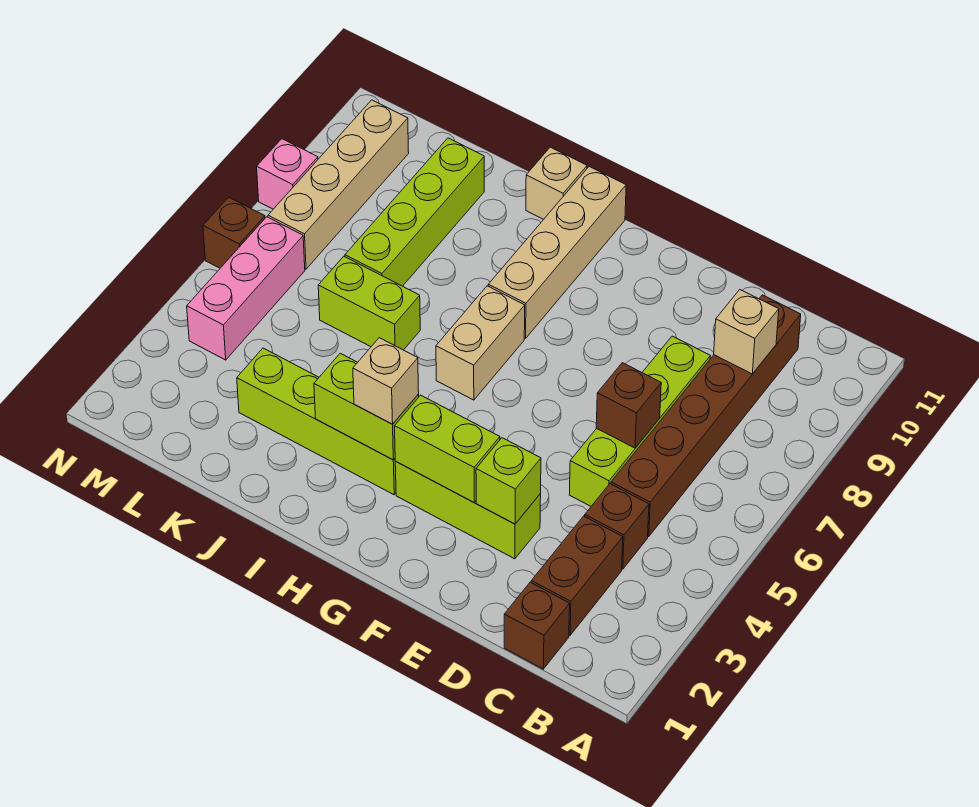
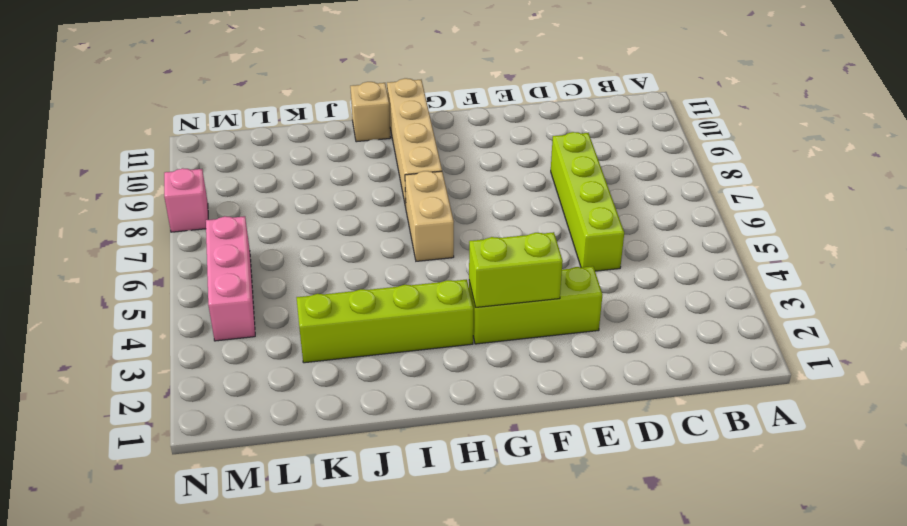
none -> brown brick C1 level 1
none -> brown brick C2:C3 level 1
none -> brown brick C4 level 1

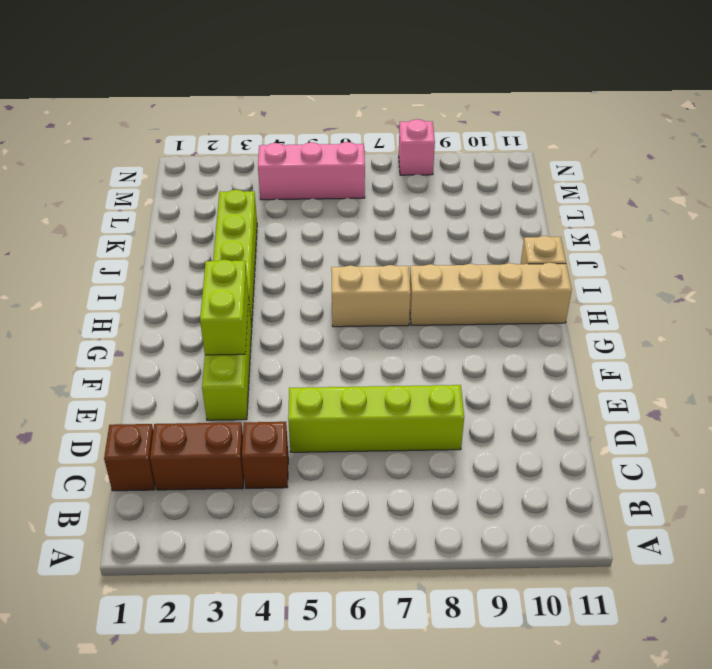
none -> brown brick C5:C10 level 1
none -> lime brick J6:K6 level 1
none -> lime brick K7:K10 level 1

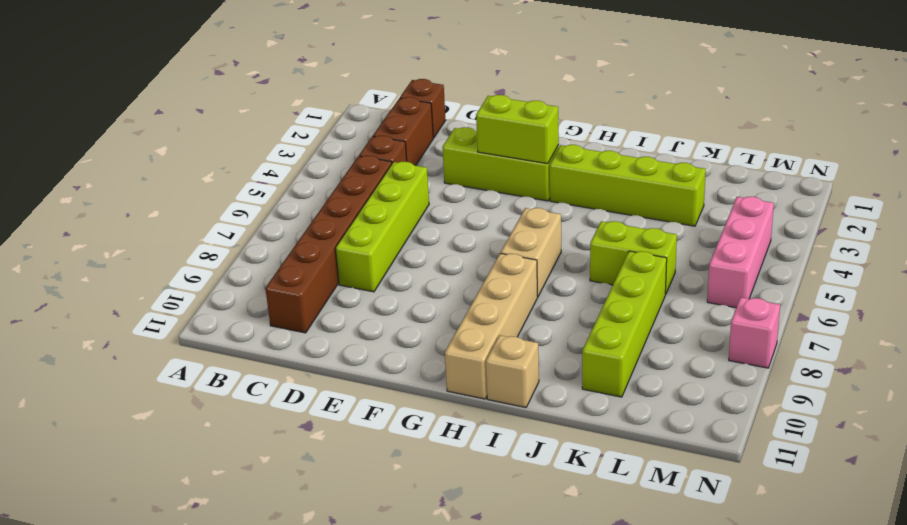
none -> tan brick M7:M10 level 1
none -> brown brick N6 level 1
none -> tan brick C9 level 2

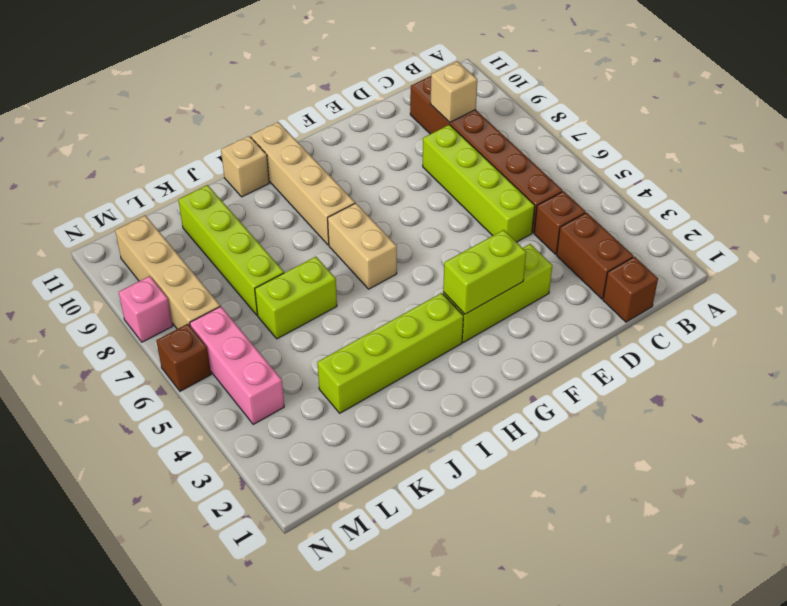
none -> brown brick D6 level 2
none -> lime brick E3 level 2
none -> lime brick H3:I3 level 2

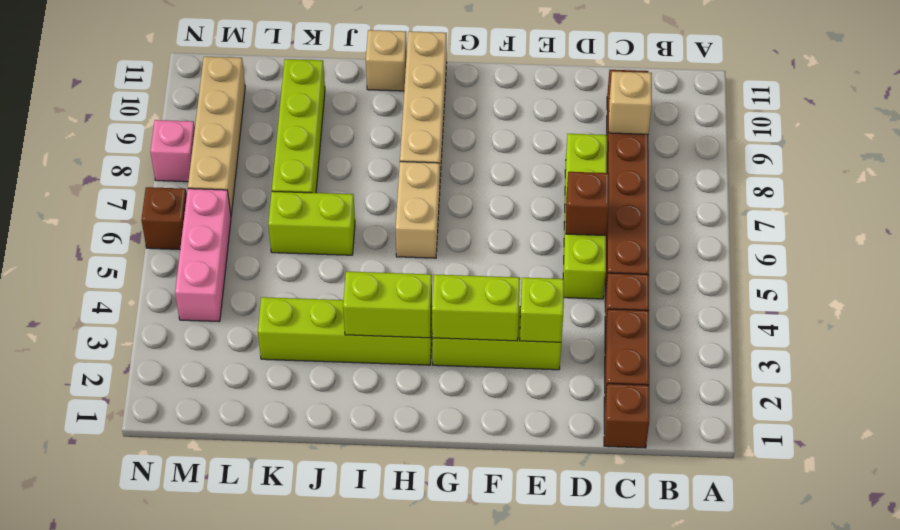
none -> tan brick H3 level 3

